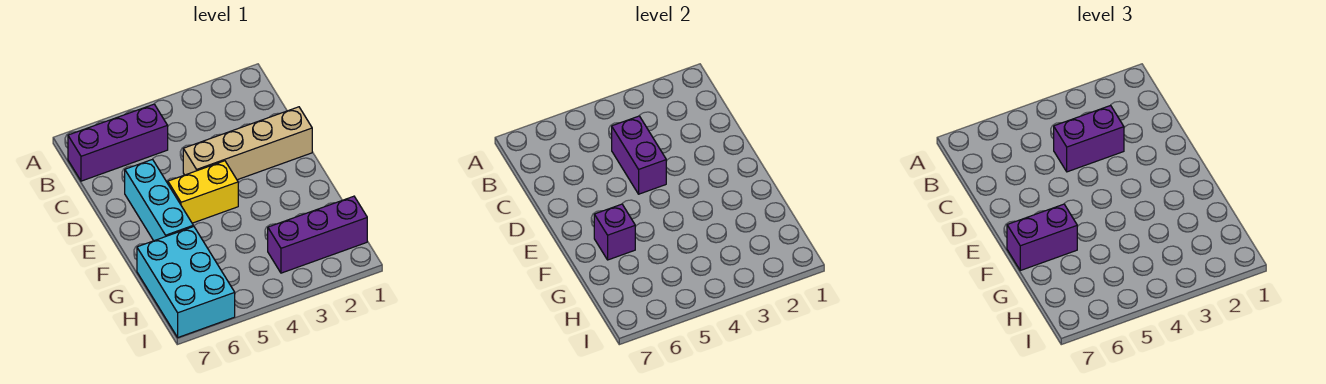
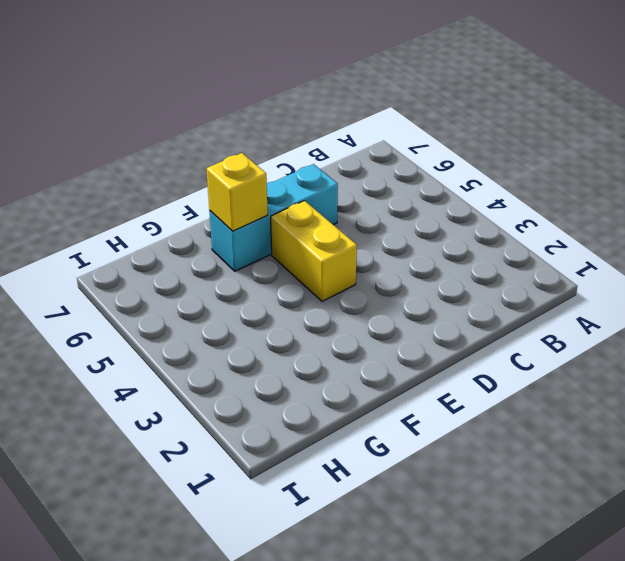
yellow brick F6 level 2 -> purple brick F6 level 2
none -> purple brick B5:B7 level 1
none -> tan brick D1:D4 level 1

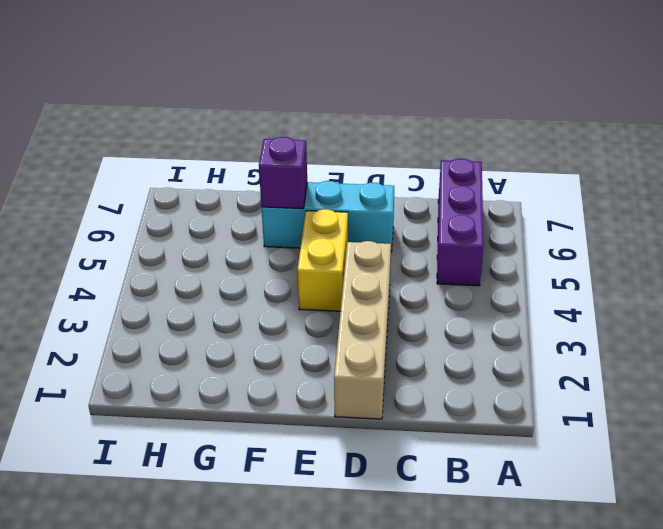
none -> cyan brick G6:I7 level 1
none -> purple brick H1:H3 level 1

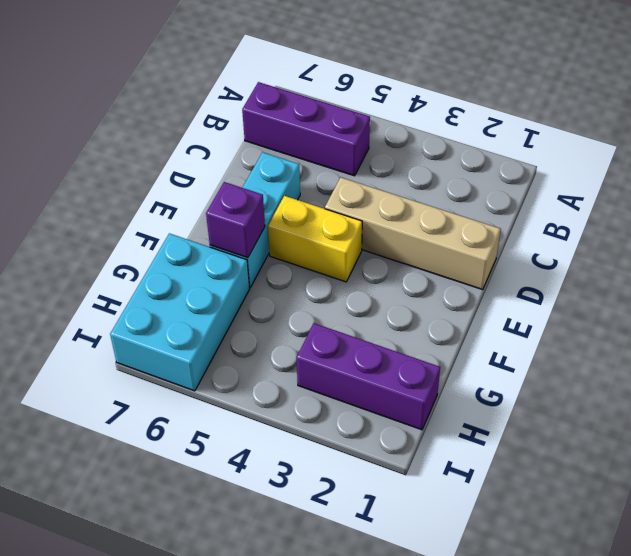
none -> purple brick C4:D4 level 2
none -> purple brick C3:C4 level 3

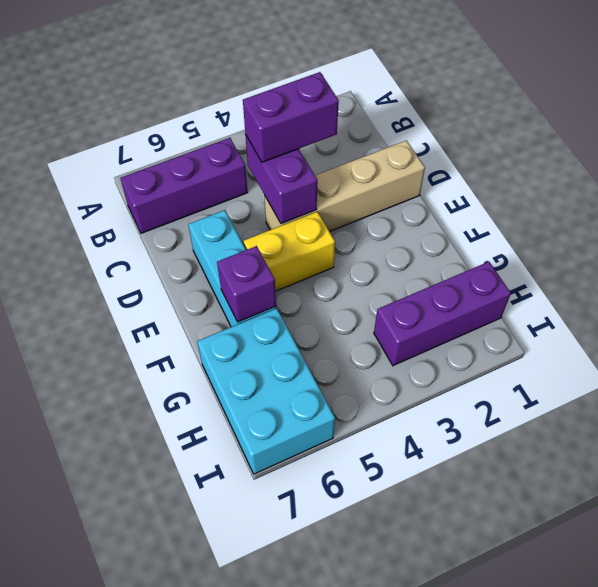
none -> purple brick F6:F7 level 3

